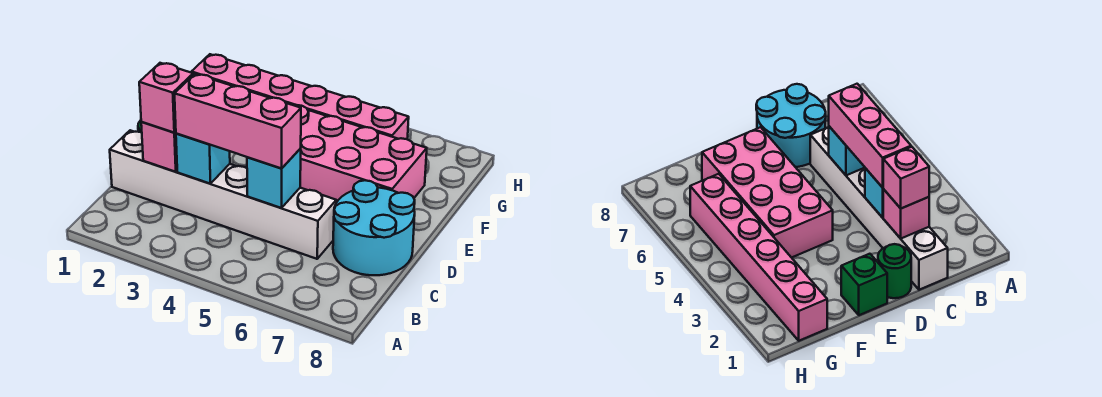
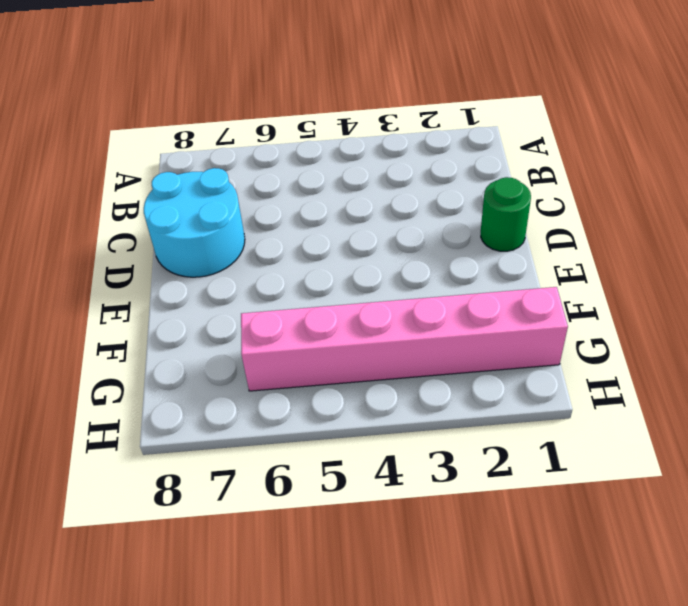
none -> white brick C1:C6 level 1
none -> green brick E1 level 1

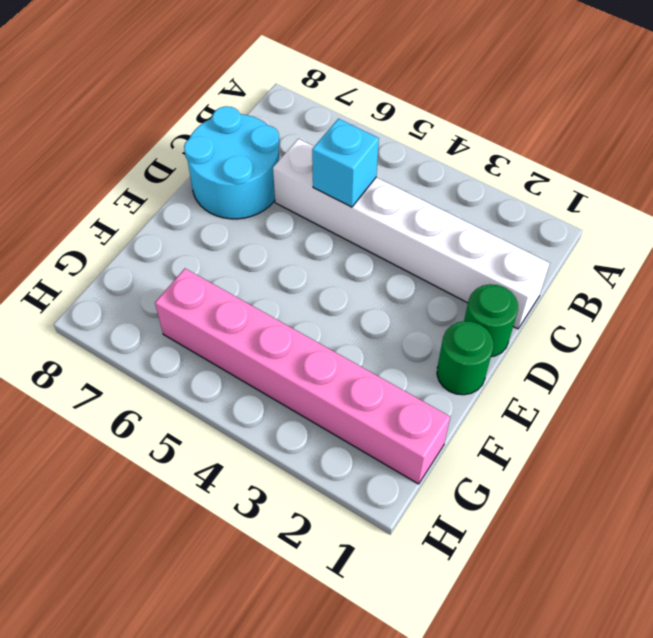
green round brick E1 level 1 -> green brick E1 level 1
none -> pink brick E4:F7 level 1
none -> pink brick C2 level 2

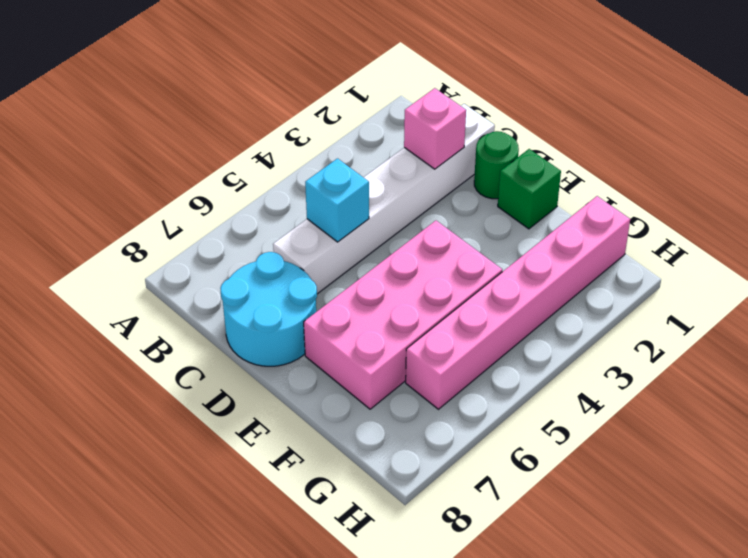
none -> cyan brick C3 level 2
none -> pink brick C2 level 3

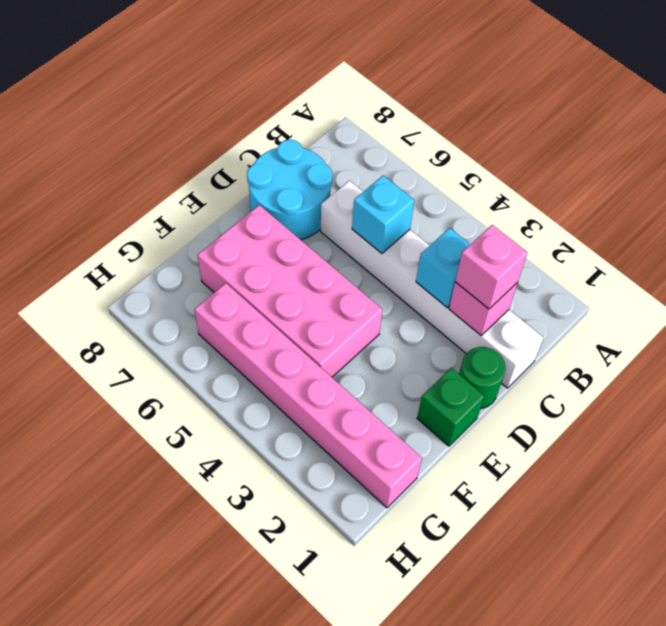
none -> pink brick C3:C5 level 3

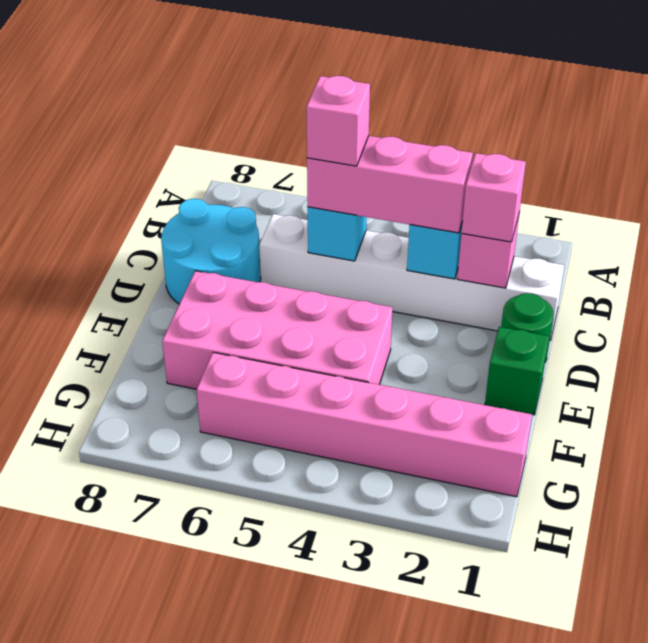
pink brick C5 level 4 -> none

